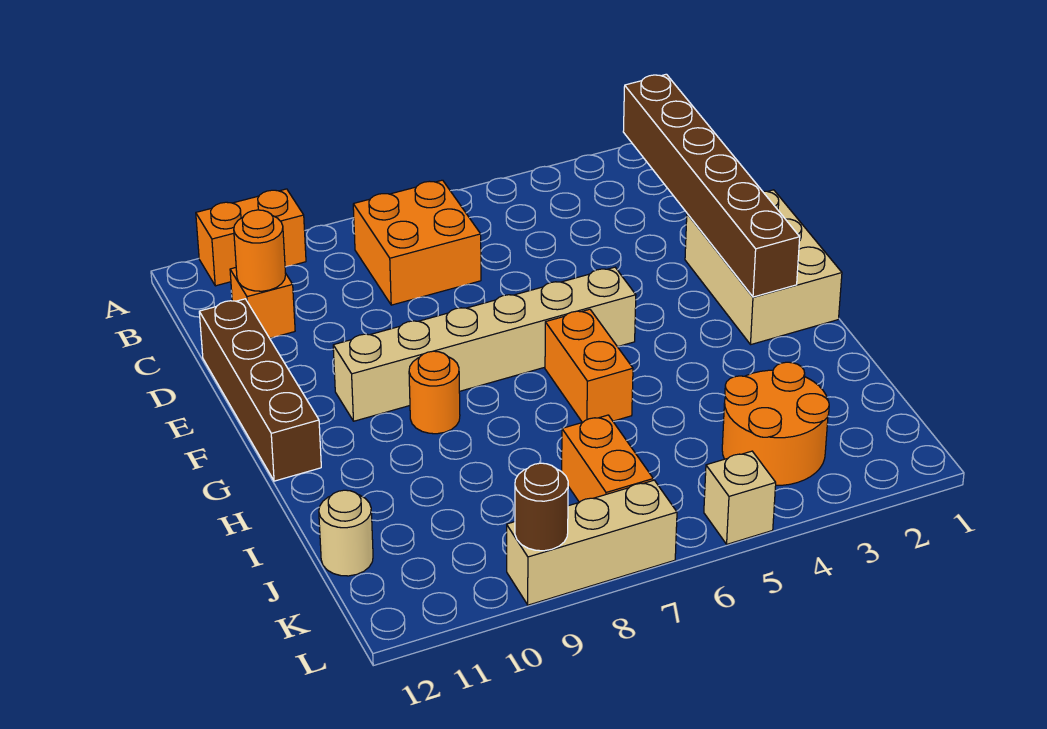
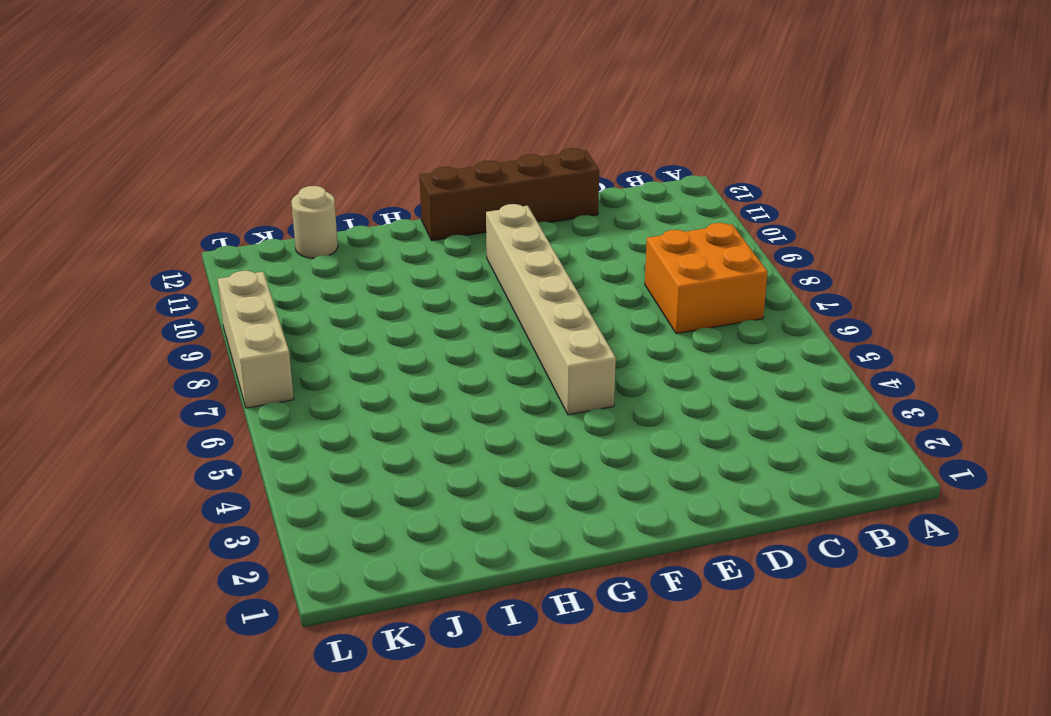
none -> orange brick A10:A11 level 1
none -> orange brick C11 level 1
none -> tan brick E1:G2 level 1

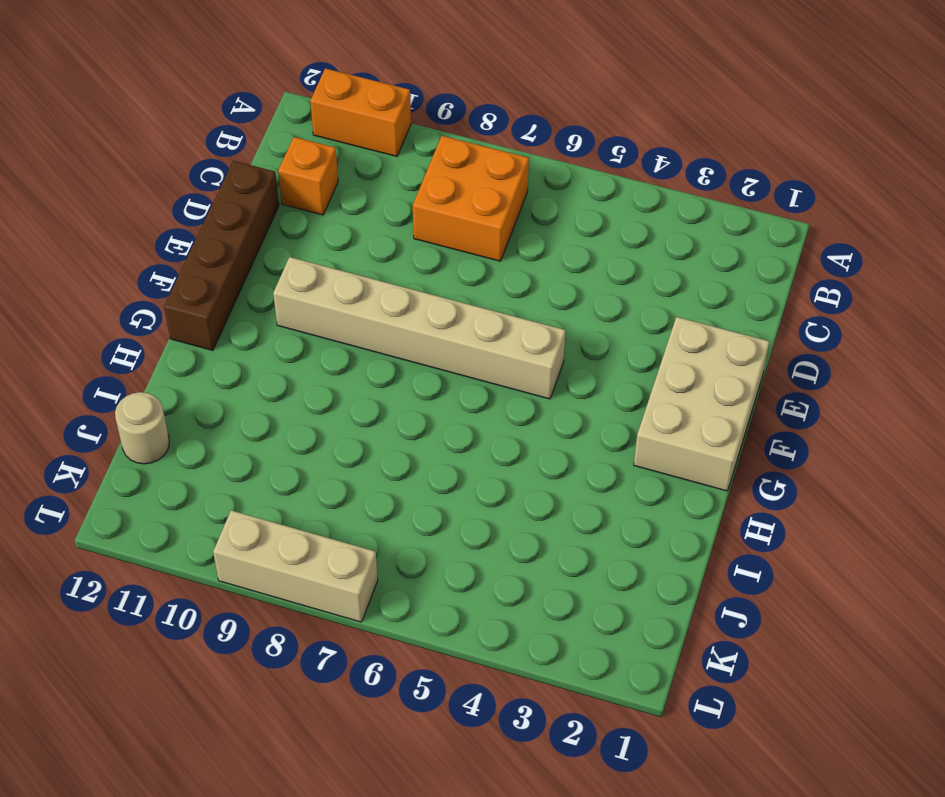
none -> orange brick G6:H6 level 1
none -> orange round brick G9 level 1
none -> orange round brick J3:K4 level 1

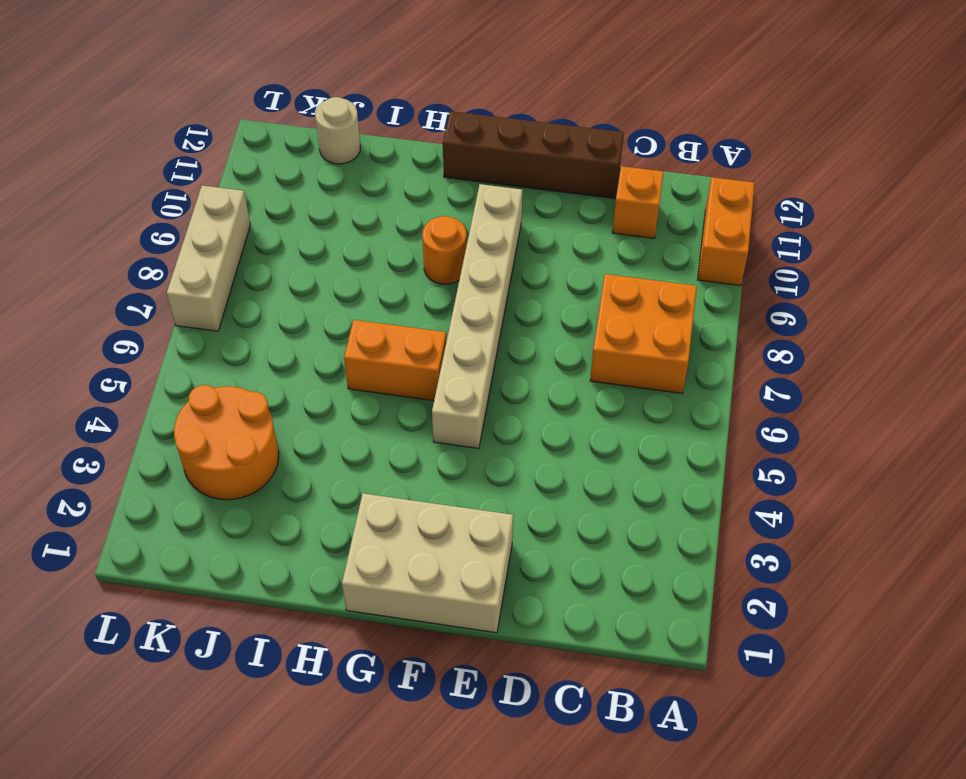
none -> orange brick J7:K7 level 1
none -> tan brick L5 level 1
none -> brown brick B2:G2 level 2

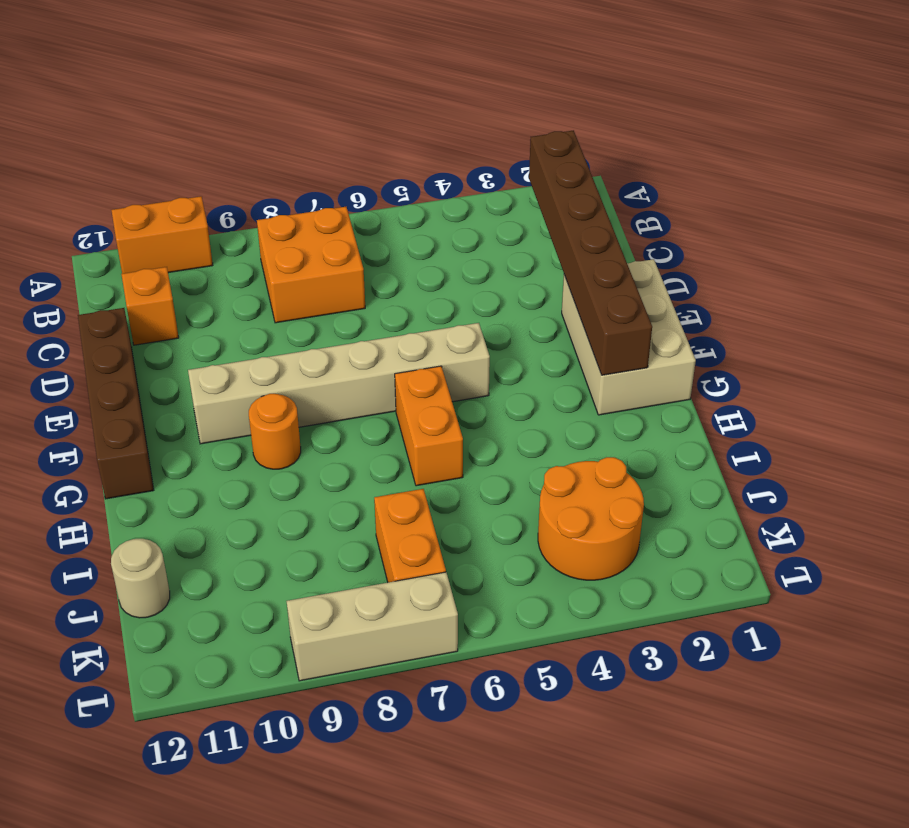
none -> tan brick L5 level 1
none -> orange round brick C11 level 2
none -> brown round brick L9 level 2

